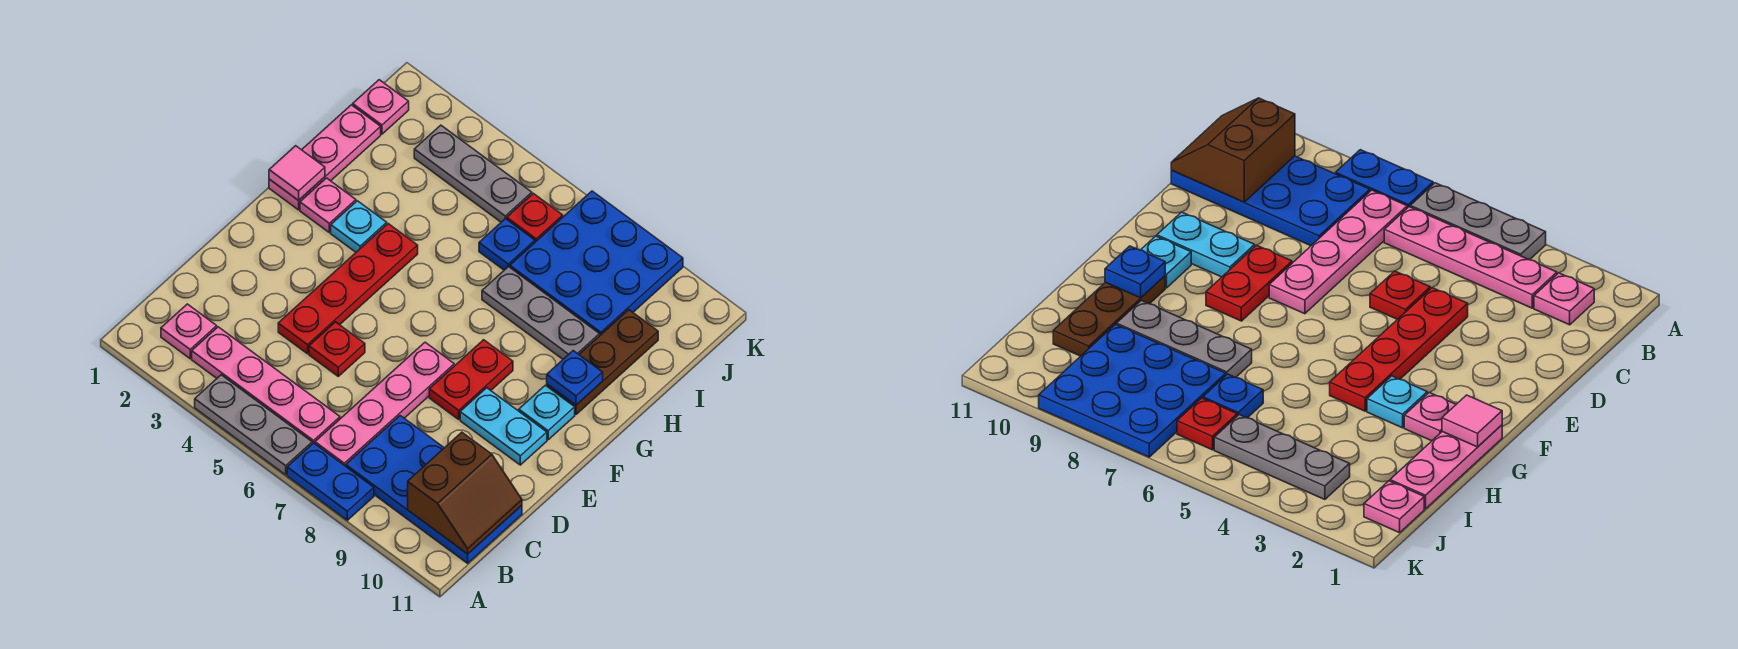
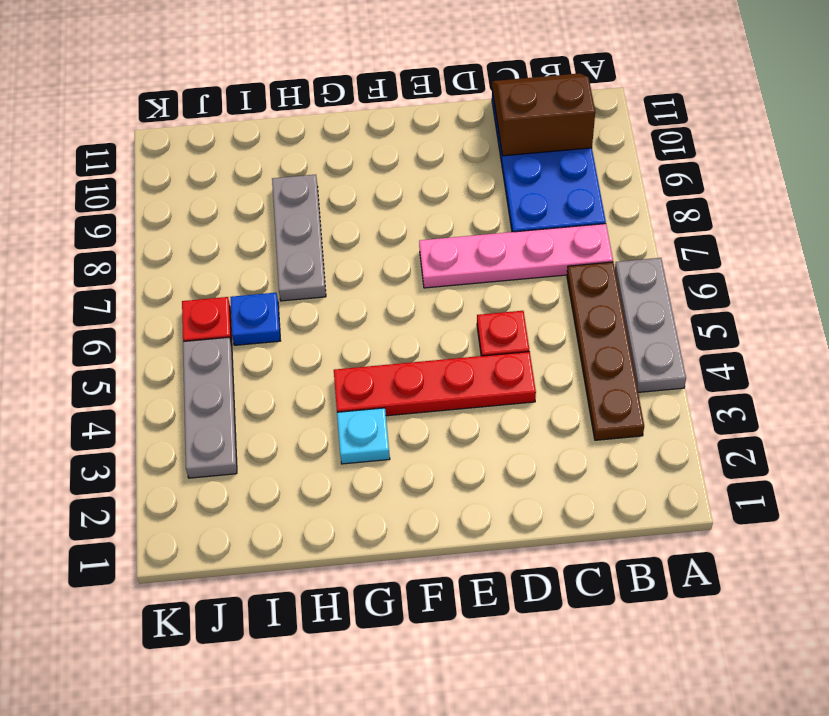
brown plate B3:B6 level 1 -> pink plate B3:B6 level 1
none -> blue plate A7:A8 level 1
none -> pink plate B2 level 1
none -> red plate E8:F8 level 1

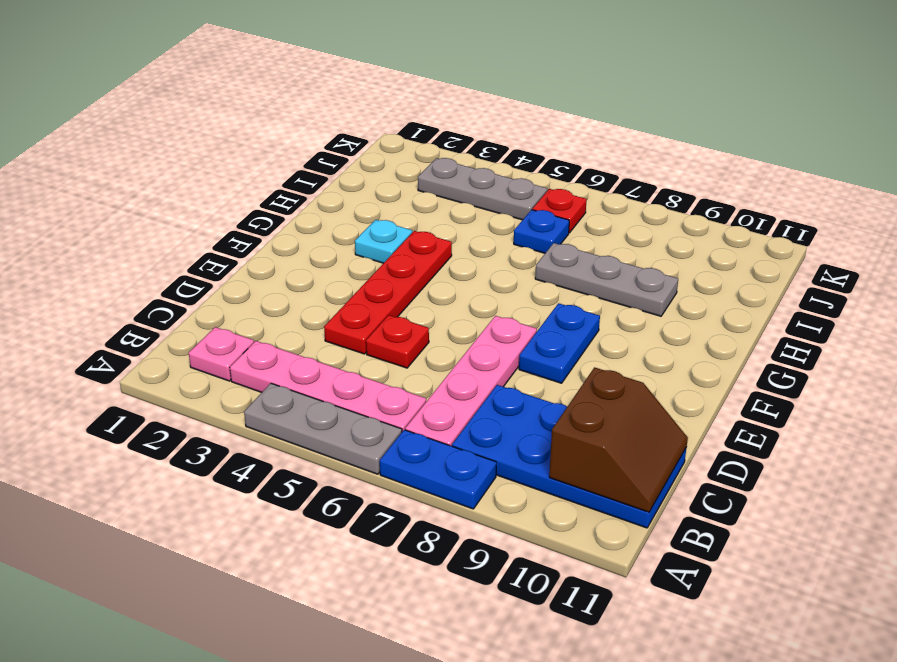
blue plate E8:F8 level 1 -> red plate E8:F8 level 1
none -> cyan plate E9:E10 level 1
none -> cyan plate F10 level 1
none -> pink plate G1:I1 level 1

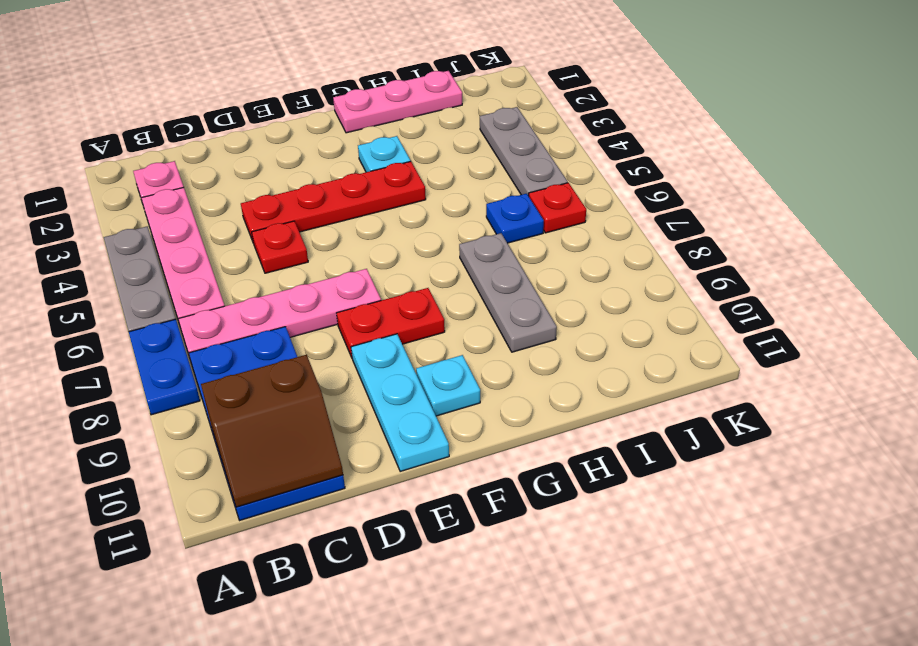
cyan plate E9:E11 level 1 -> cyan plate E9:E10 level 1
none -> pink plate G2 level 1
none -> brown plate G10:I10 level 1
none -> blue plate I7:K9 level 1

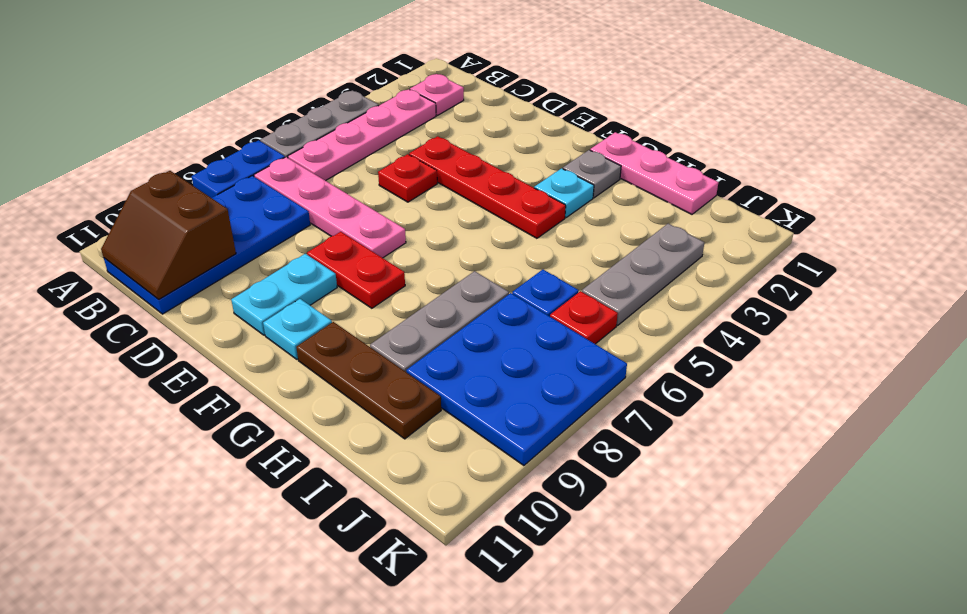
grey plate G2 level 1 -> pink plate G2 level 1
none -> pink plate J1 level 1
none -> pink tile G1 level 2
none -> blue plate G10 level 2

